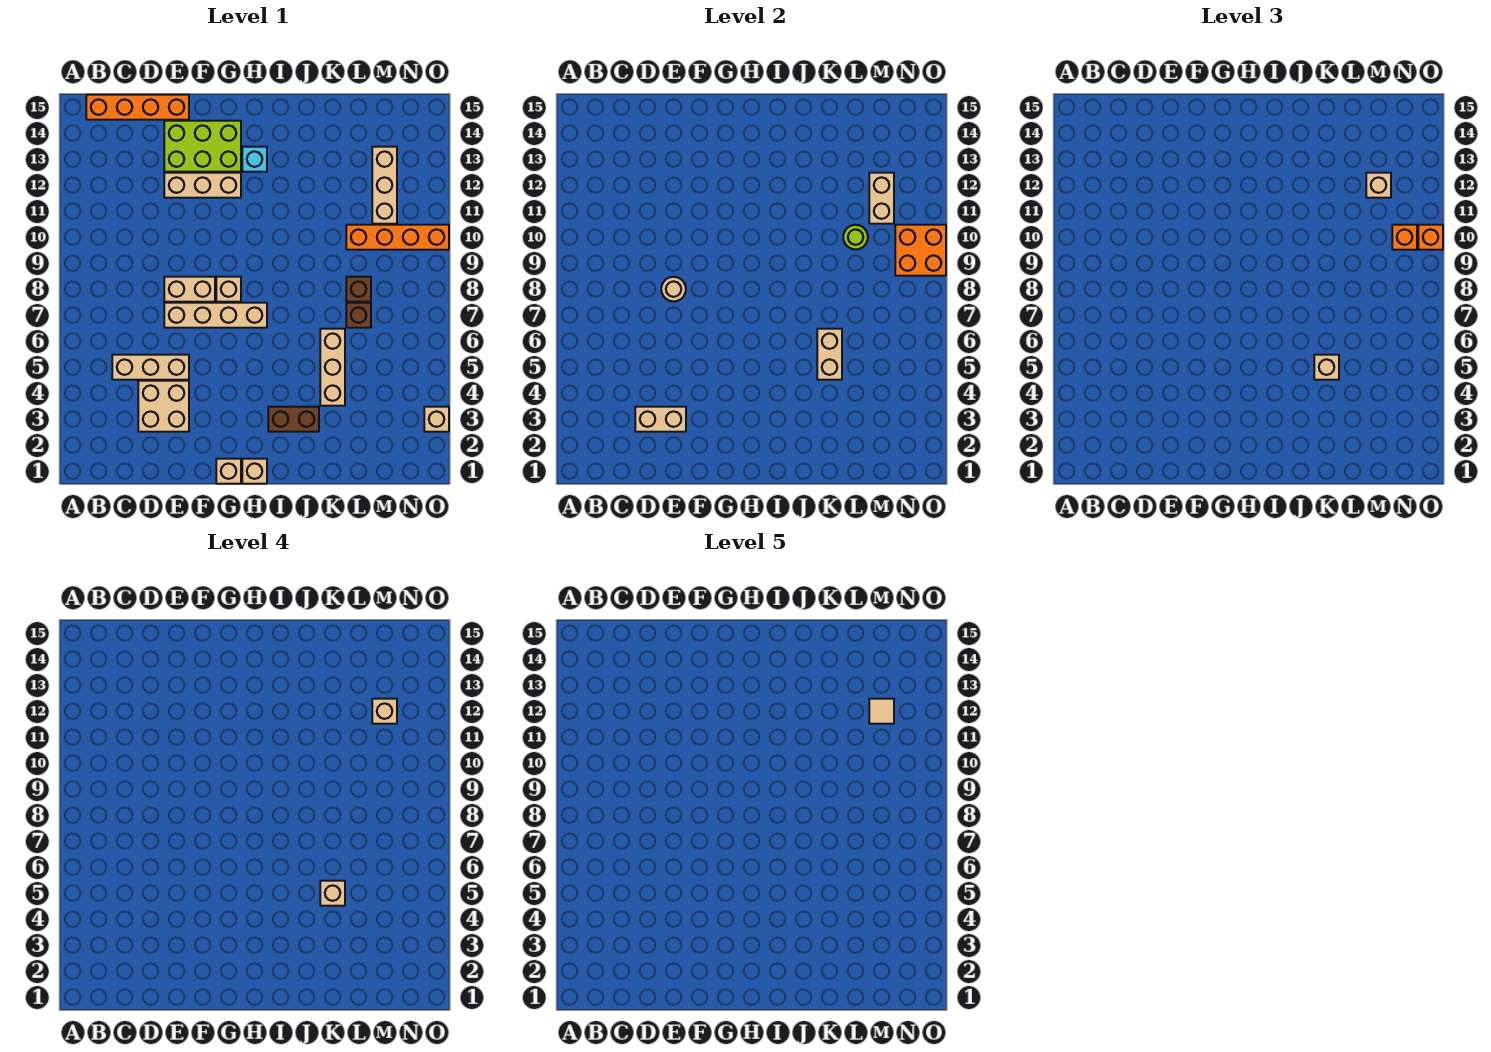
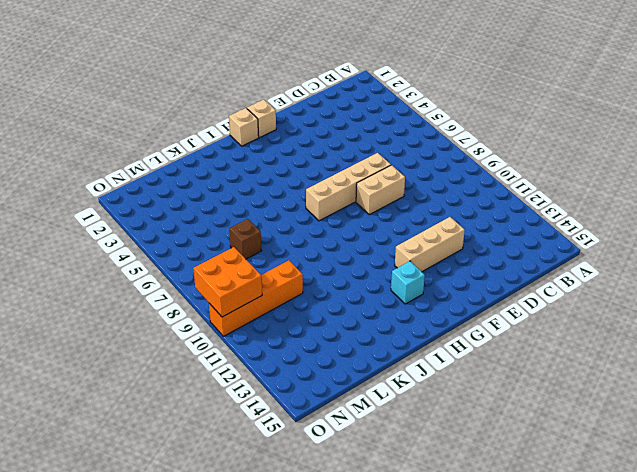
none -> orange brick B15:E15 level 1
none -> tan brick C5:E5 level 1
none -> tan brick D3:E4 level 1
none -> lime brick E13:G14 level 1

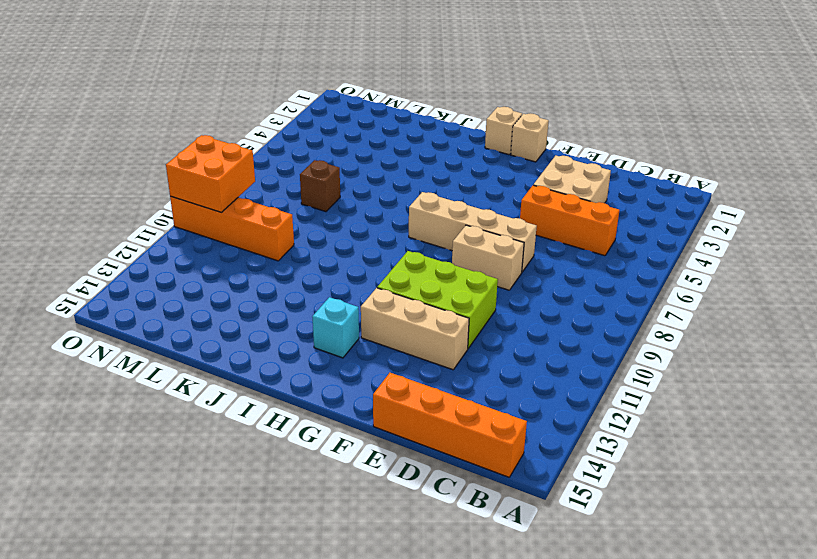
orange brick C5:E5 level 1 -> tan brick C5:E5 level 1
lime brick E10:G11 level 1 -> lime brick E13:G14 level 1
none -> tan brick G8 level 1
none -> brown brick I3:J3 level 1
none -> tan brick K4:K6 level 1
none -> brown brick L8 level 1

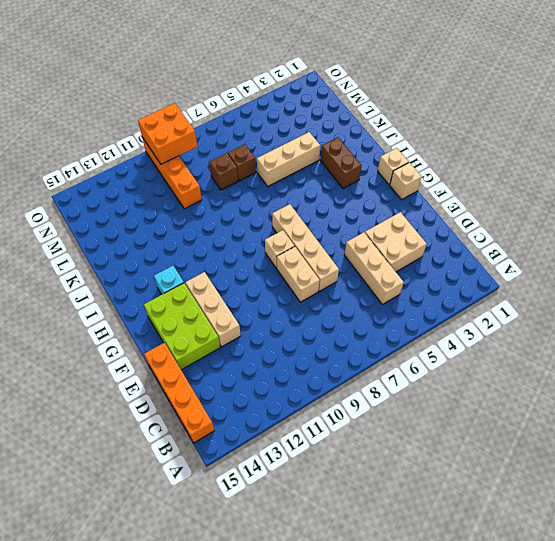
none -> tan brick M11:M13 level 1
none -> tan brick O3 level 1
none -> tan brick D3:E3 level 2
none -> tan round brick E8 level 2

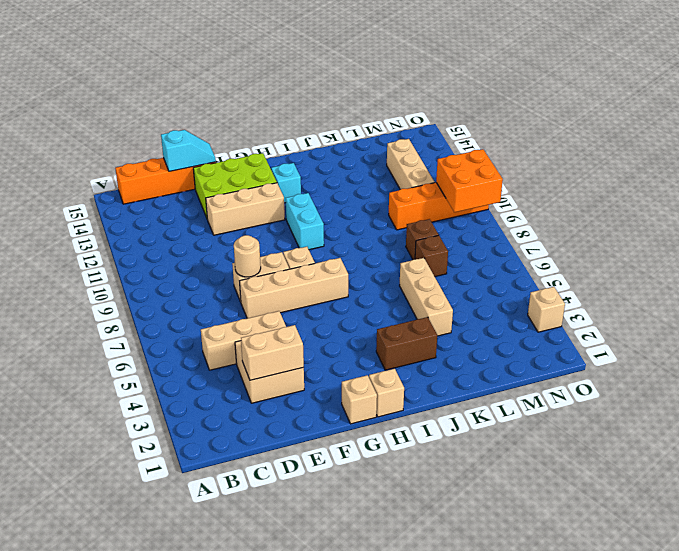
cyan slope D15:E15 level 2 top D -> none
cyan brick H10:H11 level 1 -> none
none -> tan brick K5:K6 level 2
none -> lime round brick L10 level 2
none -> tan brick M11:M12 level 2
none -> tan brick K5 level 3

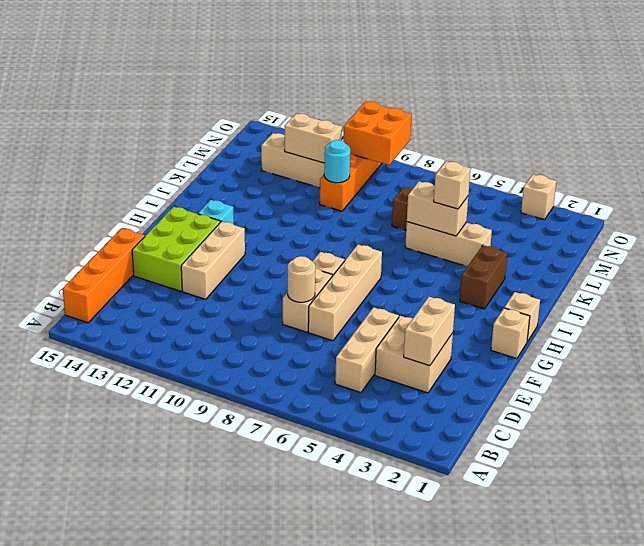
cyan round brick L10 level 2 -> lime round brick L10 level 2
none -> brown brick L8 level 1
none -> tan brick M12 level 3
none -> orange brick N10 level 3
none -> orange brick O10 level 3

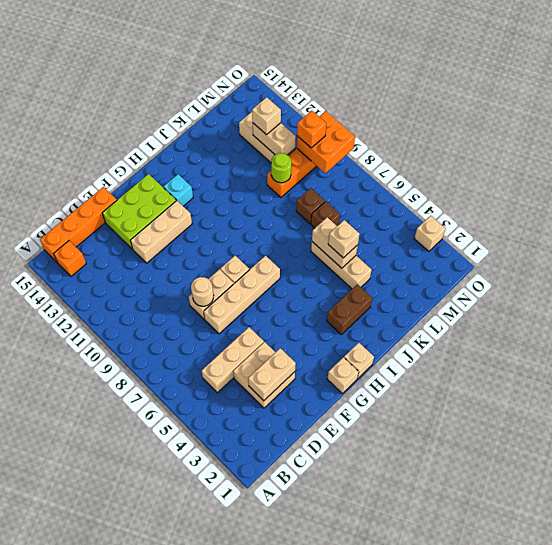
orange brick B14 level 1 -> orange brick O10 level 3
none -> tan brick K5 level 4
none -> tan brick M12 level 4
none -> tan tile M12 level 5

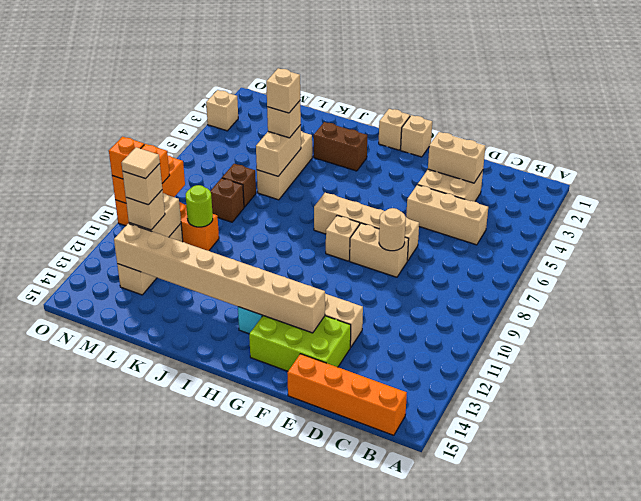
tan brick F13:M13 level 2 -> none

